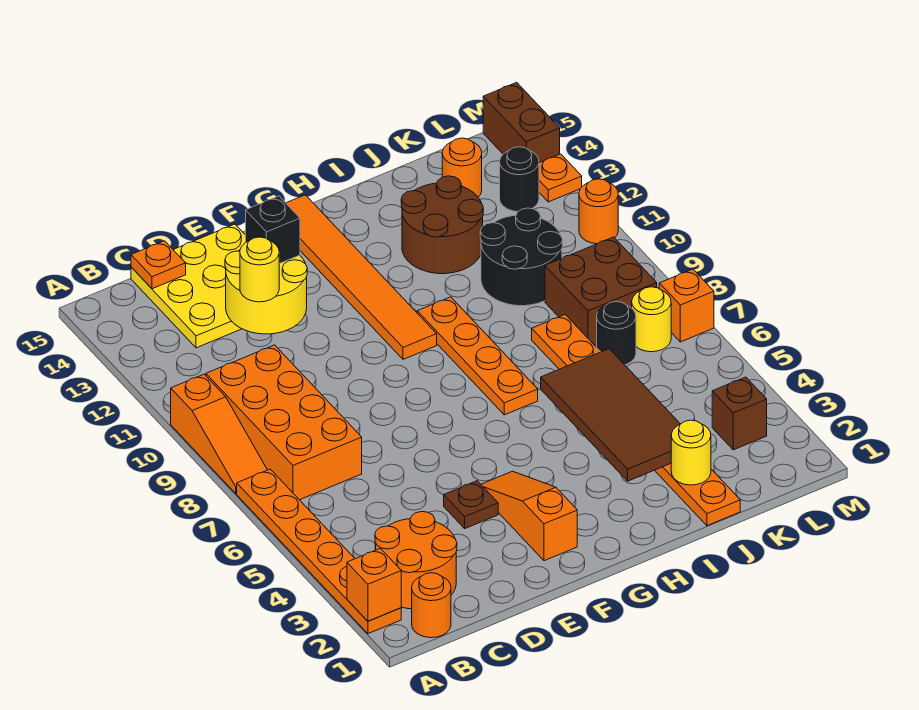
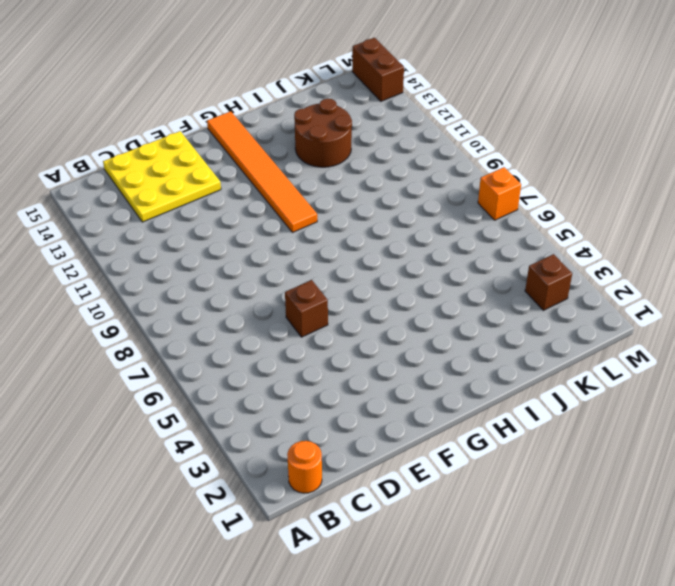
brown brick E6 level 1 -> none
none -> orange plate A2:A7 level 1
none -> orange slope A8:A10 level 1 top 10
none -> orange round brick B2:C3 level 1
none -> orange brick B7:C10 level 1

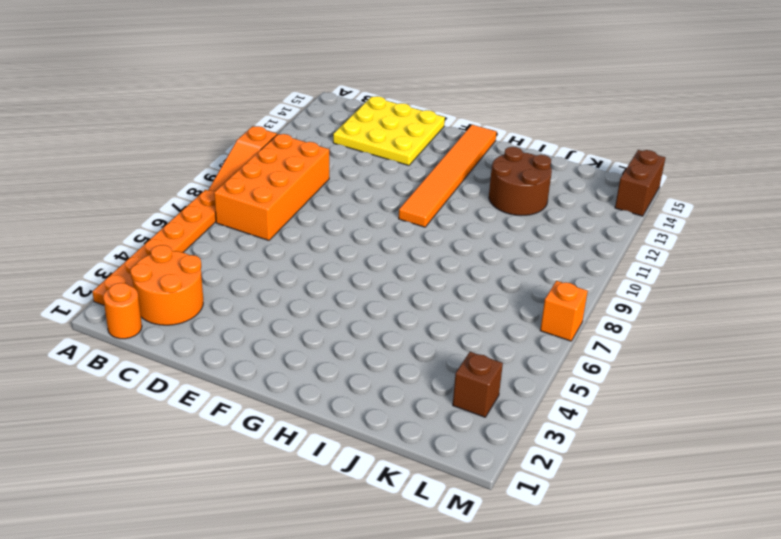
none -> brown plate E4 level 1
none -> orange slope F2:F4 level 1 top 2
none -> orange plate H7:H10 level 1
none -> orange plate J1:J8 level 1

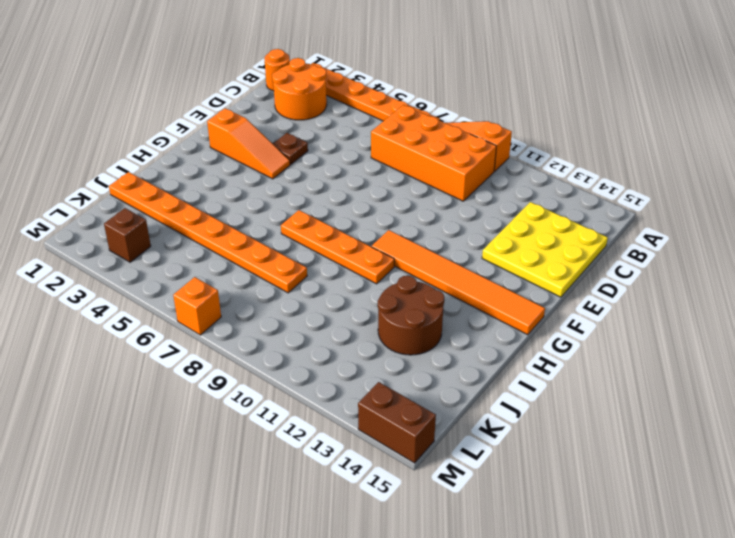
none -> black round brick J10:K11 level 1
none -> black round brick K7 level 1
none -> brown brick K8:L9 level 1
none -> orange round brick K14 level 1

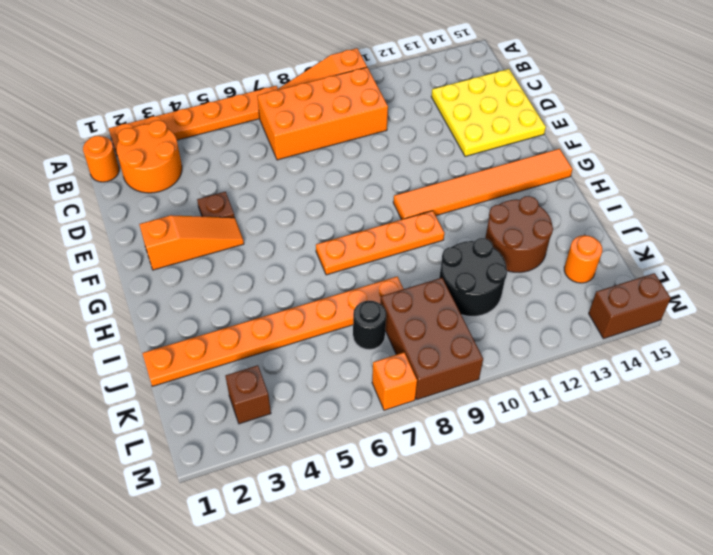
brown brick K8:M9 level 1 -> brown brick K8:L9 level 1
none -> yellow round brick L7 level 1
none -> black round brick L13 level 1
none -> orange round brick M11 level 1
none -> orange plate M13 level 1

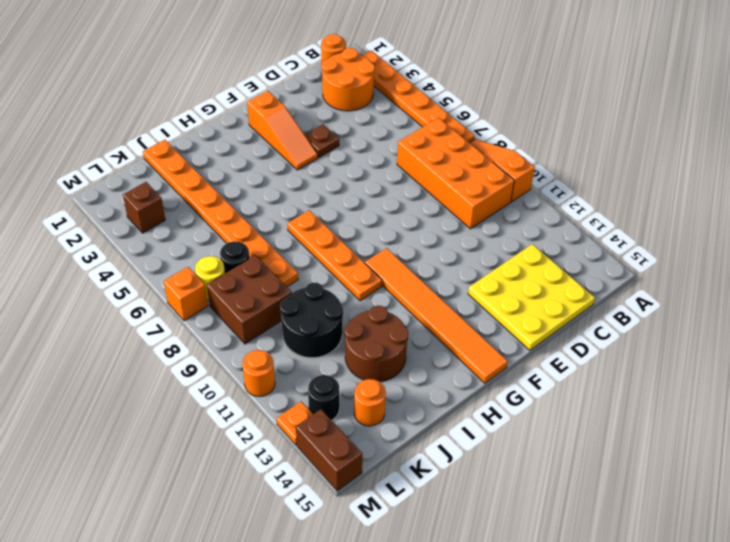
none -> orange brick A2 level 2
none -> orange plate C15 level 2
none -> yellow round brick D12:E13 level 2
none -> brown tile I3:J6 level 2

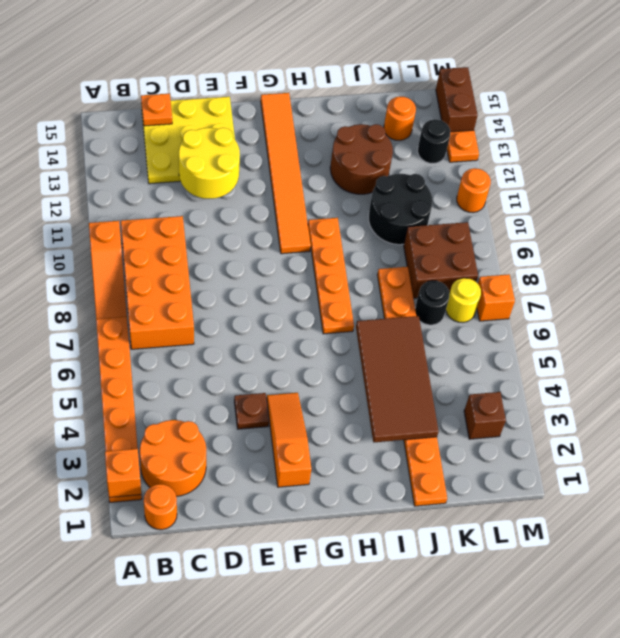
none -> yellow round brick J2 level 2
none -> yellow round brick D12 level 3
none -> black brick E13 level 3

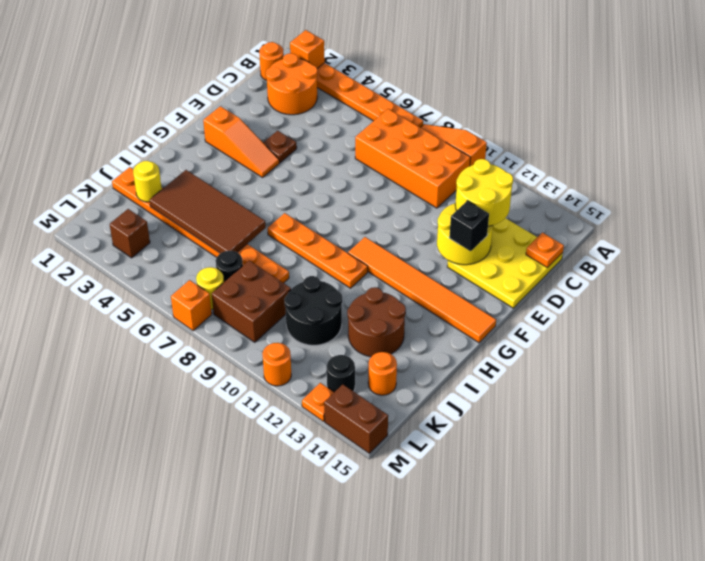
yellow round brick C12:D13 level 3 -> yellow round brick D12 level 3

